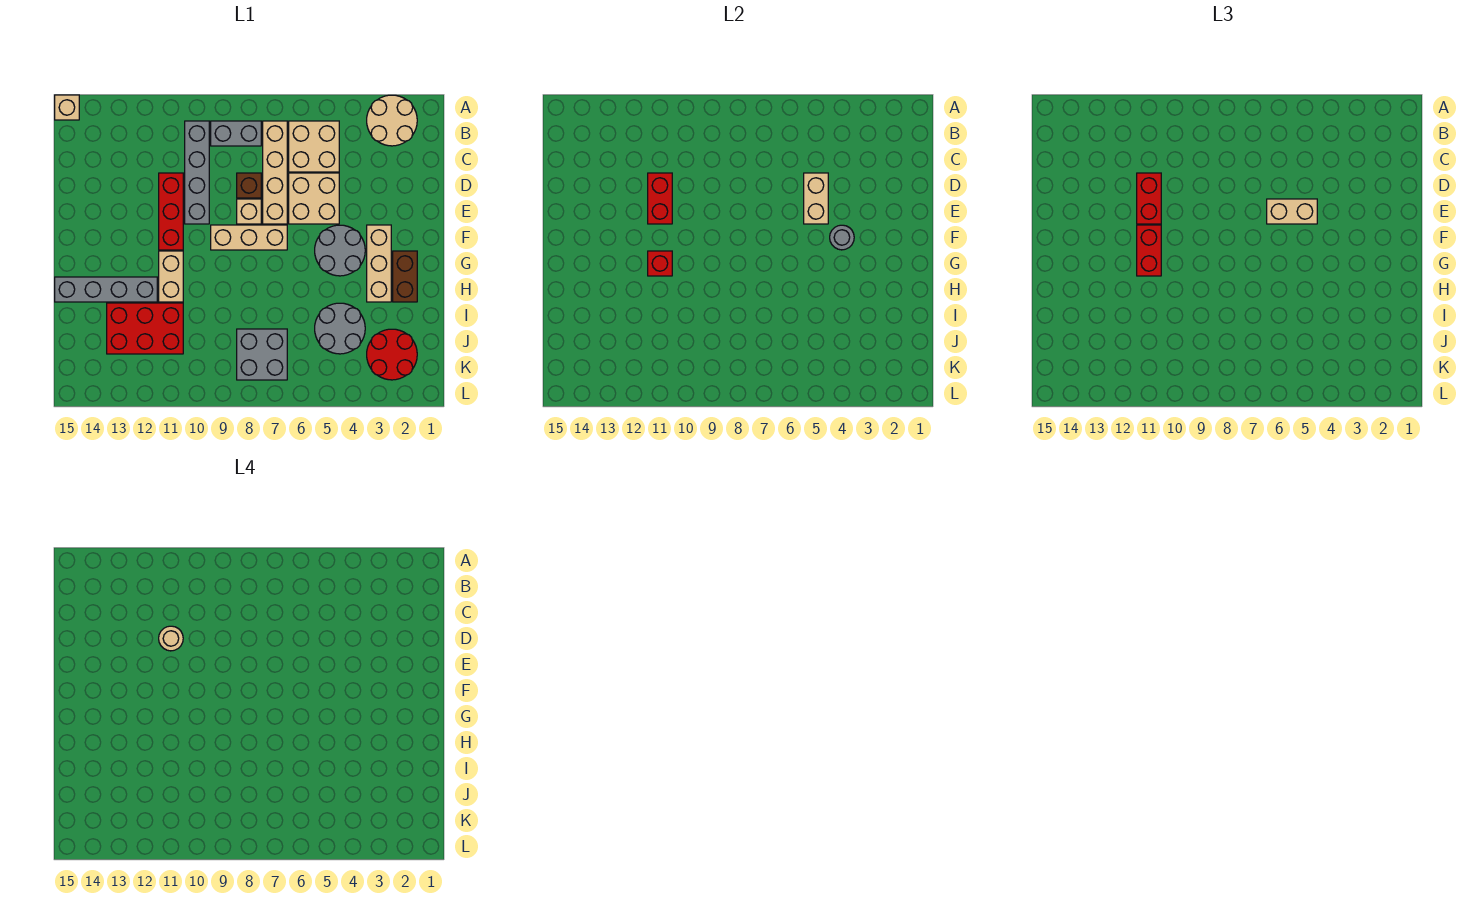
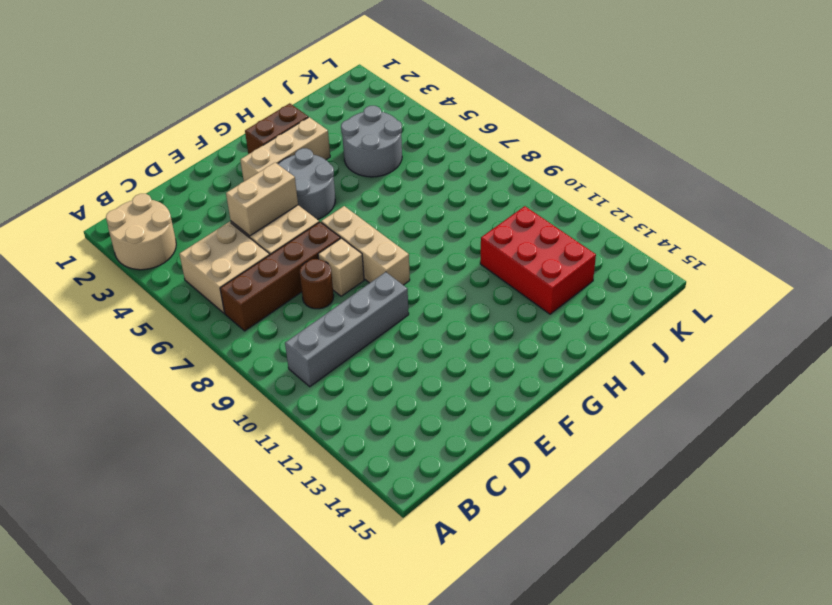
brown brick B7:E7 level 1 -> tan brick B7:E7 level 1
brown round brick D8 level 1 -> brown brick D8 level 1
none -> tan brick A15 level 1
none -> grey brick B8:B9 level 1
none -> red brick D11:F11 level 1

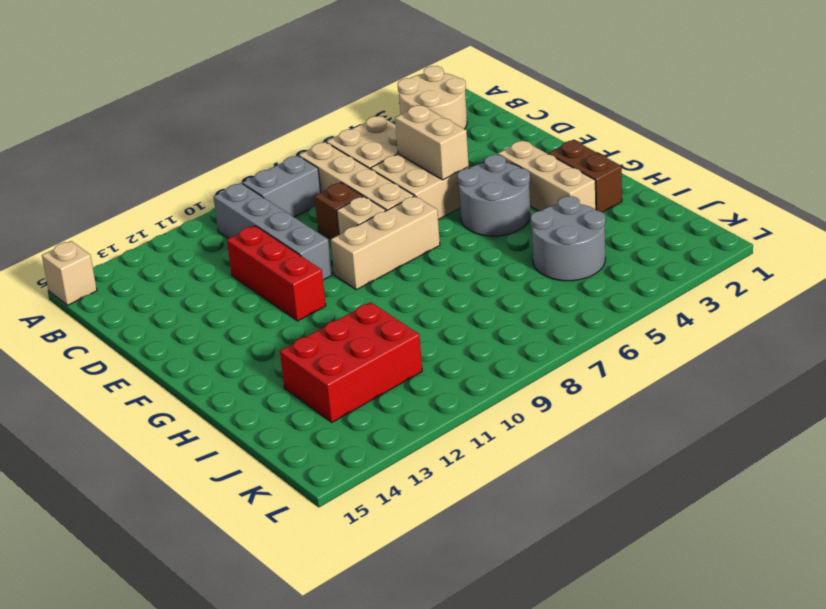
none -> tan brick G11:H11 level 1
none -> grey brick H12:H15 level 1
none -> red round brick J2:K3 level 1

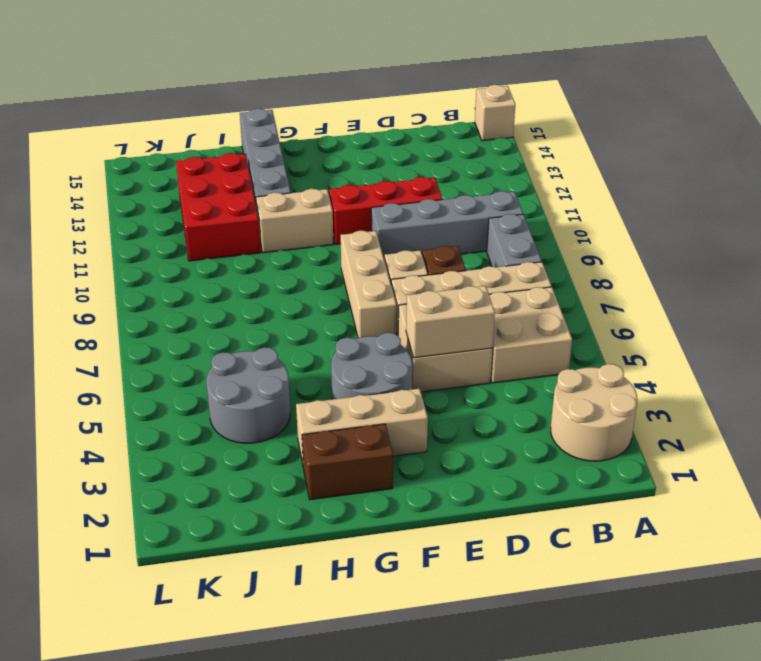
none -> red round brick J2:K3 level 1
none -> grey brick J7:K8 level 1
none -> red brick D11:E11 level 2

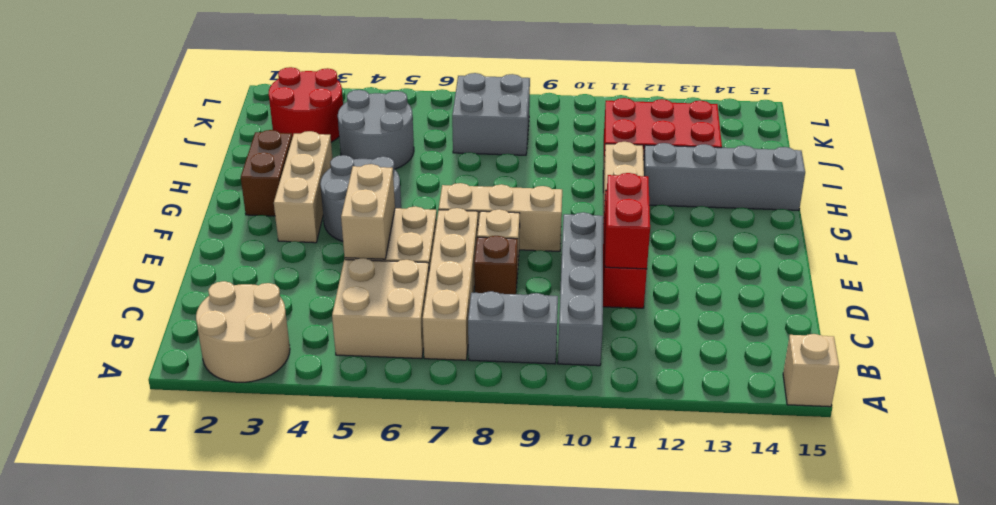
none -> grey round brick F4 level 2
none -> red brick G11 level 2
none -> red brick D11:E11 level 3

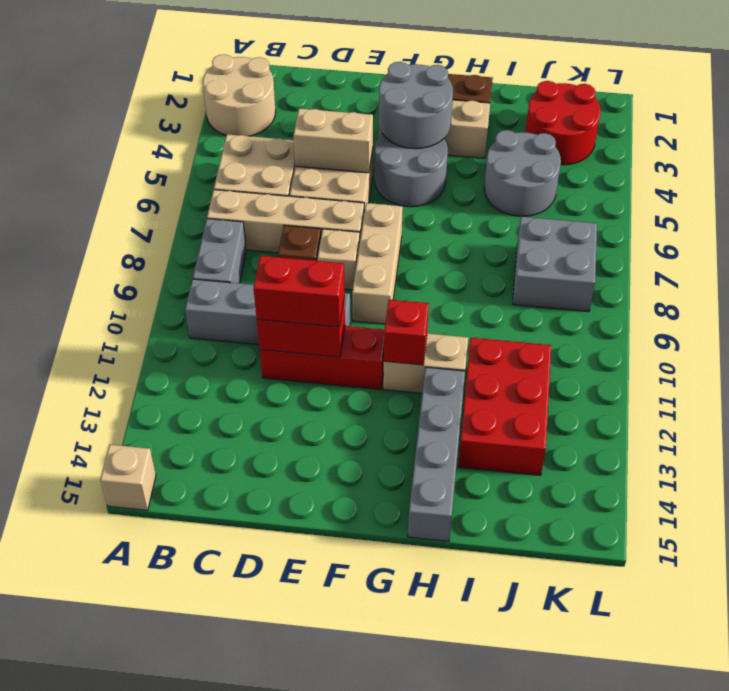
grey round brick F3:G4 level 2 -> grey round brick F4 level 2
none -> tan brick E5:E6 level 3
none -> red brick F11:G11 level 3
none -> tan round brick D11 level 4

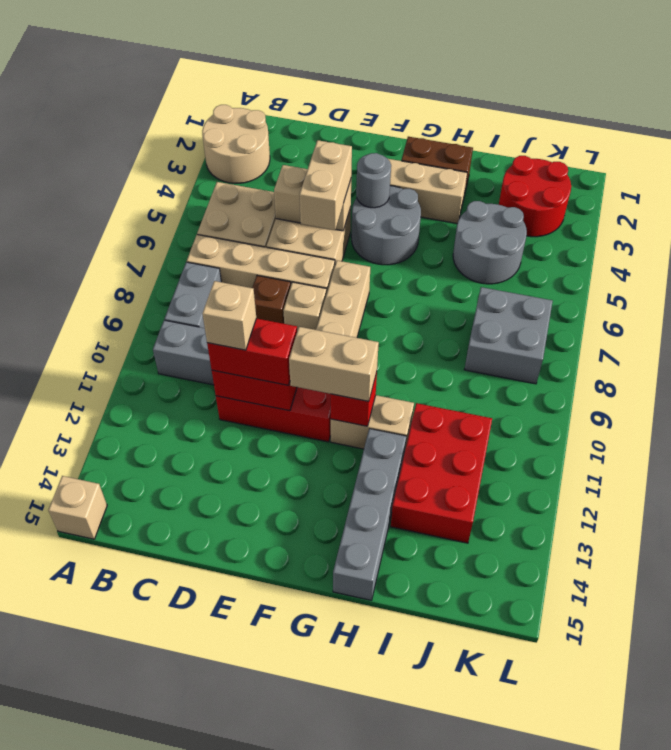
tan brick D11 level 4 -> tan round brick D11 level 4
tan brick F11:G11 level 3 -> red brick F11:G11 level 3

